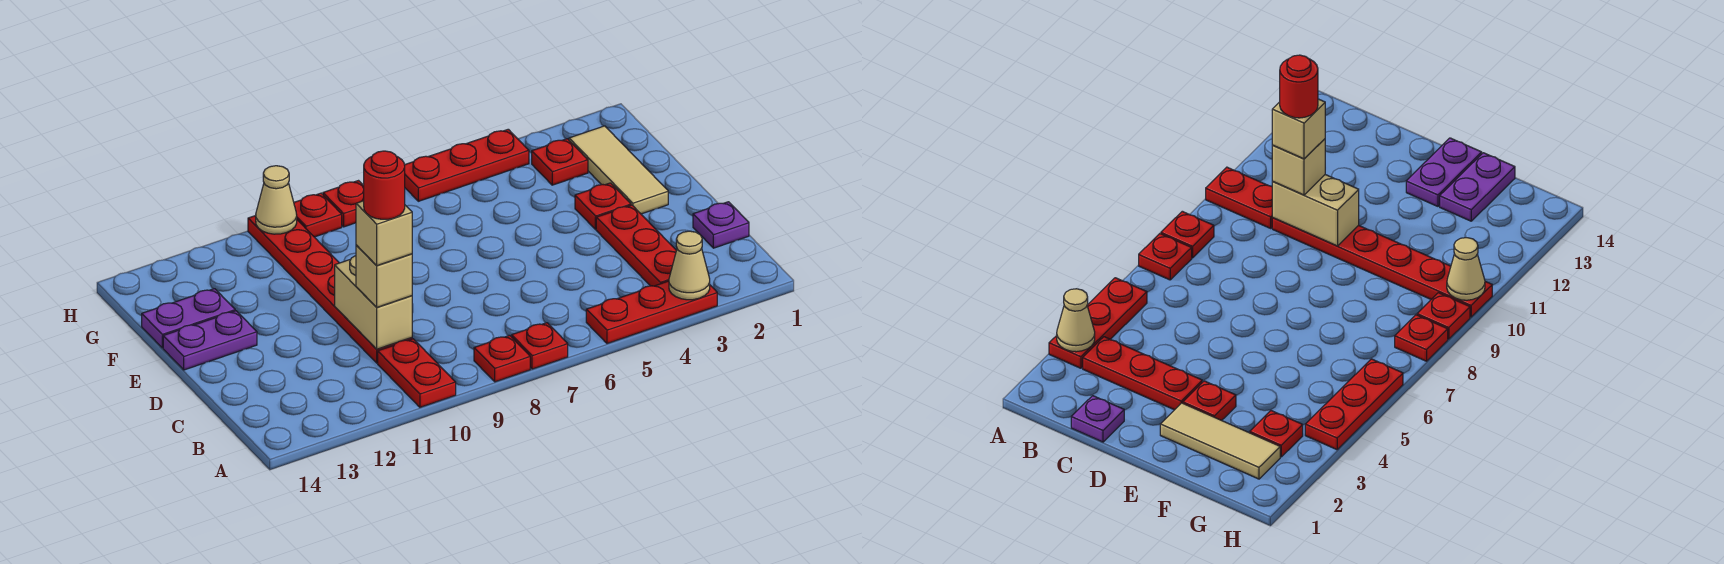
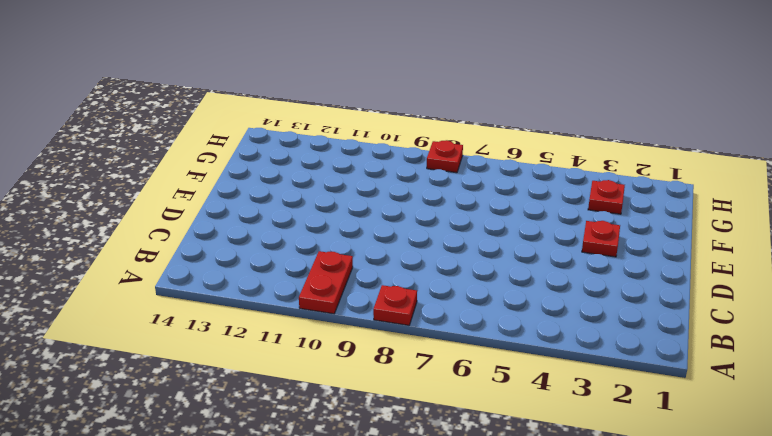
none -> red plate A3:A5 level 1
none -> red plate A7 level 1
none -> red plate B3:D3 level 1

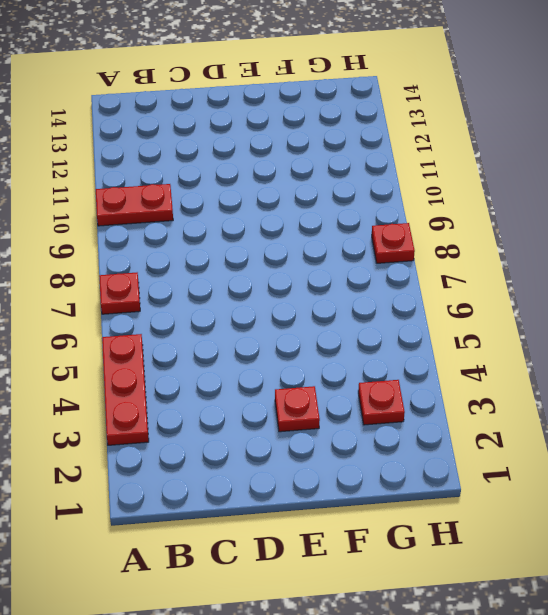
none -> red plate A8 level 1
none -> red plate B3:D3 level 1
none -> purple plate C1 level 1

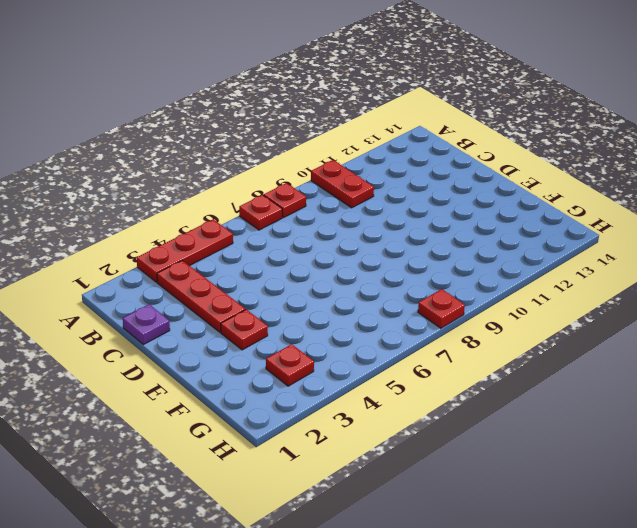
none -> red plate C10:H10 level 1
none -> tan tile E2:G2 level 1
none -> purple plate E13:E14 level 1

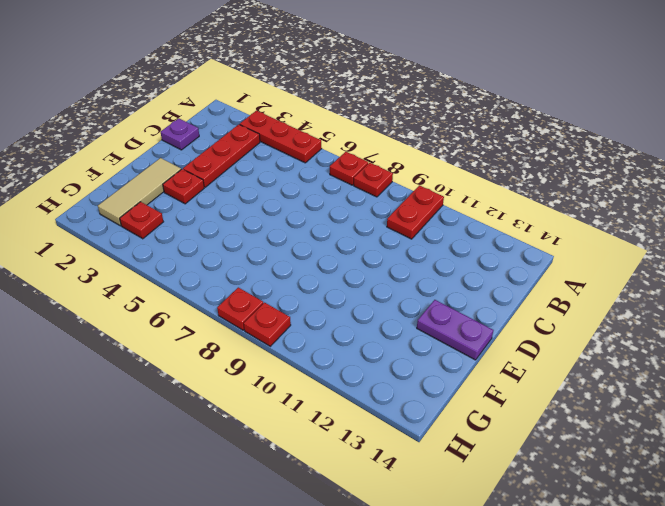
none -> red plate C10:H10 level 1
none -> purple plate F13:F14 level 1
none -> red plate H4:H6 level 1

